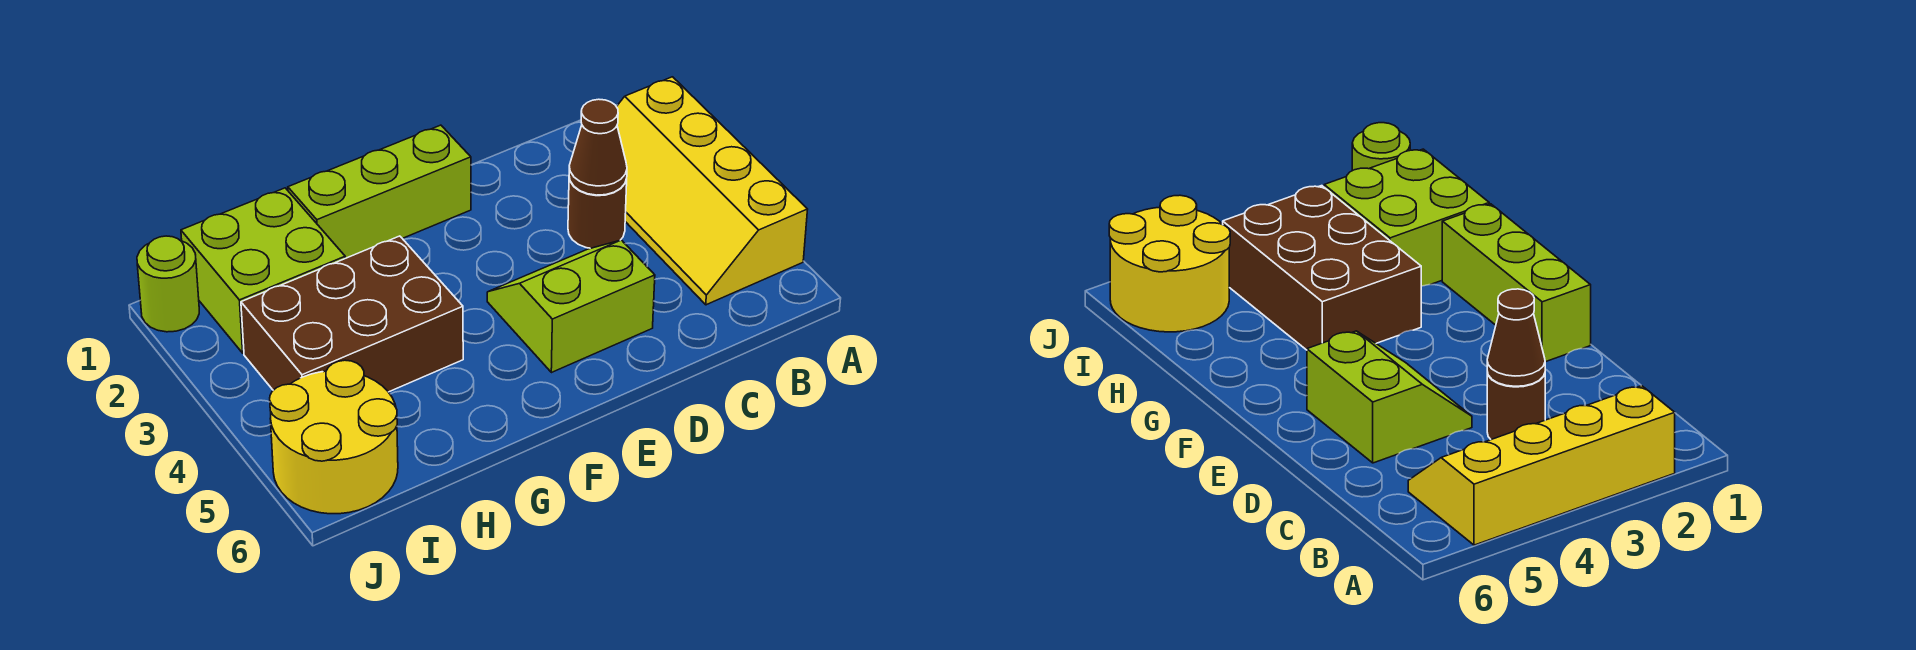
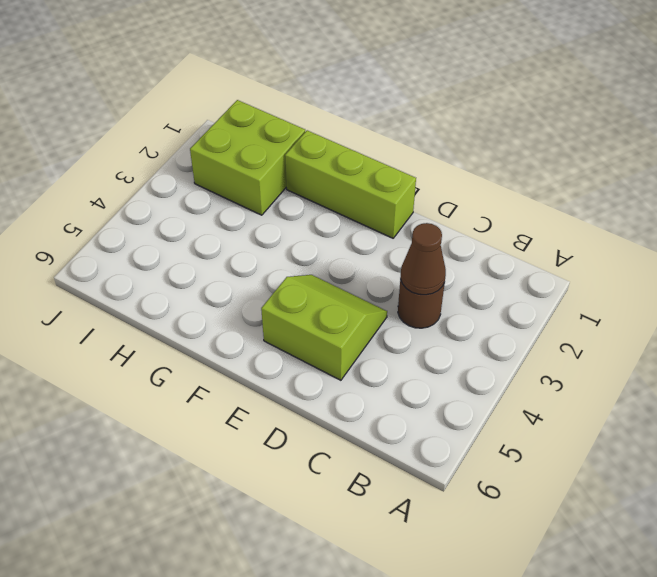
none -> yellow slope A2:B5 level 1 top A
none -> brown brick G3:I4 level 1

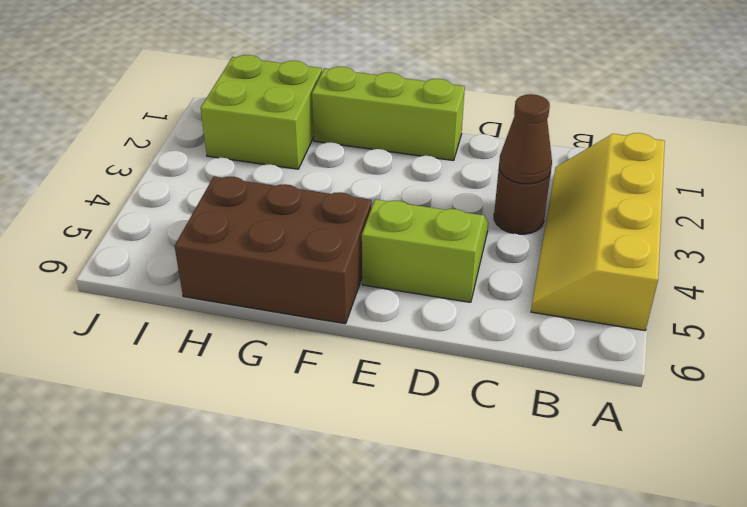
brown brick F5:H6 level 1 -> brown brick G3:I4 level 1
none -> yellow round brick I5:J6 level 1
none -> lime round brick J1 level 1

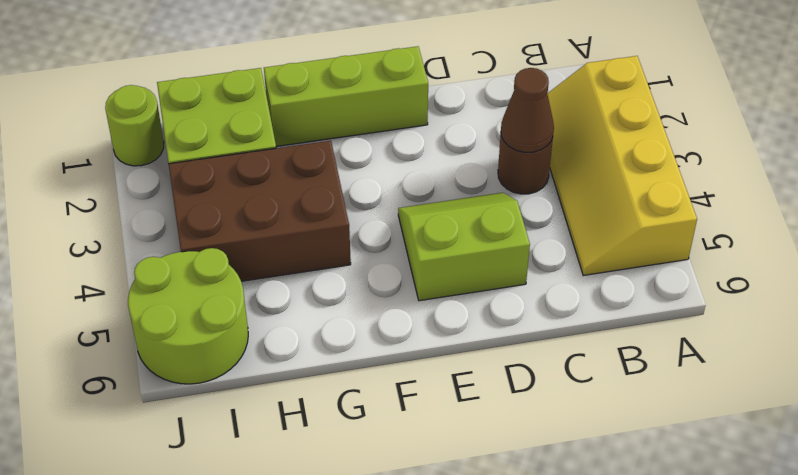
lime round brick I5:J6 level 1 -> yellow round brick I5:J6 level 1

